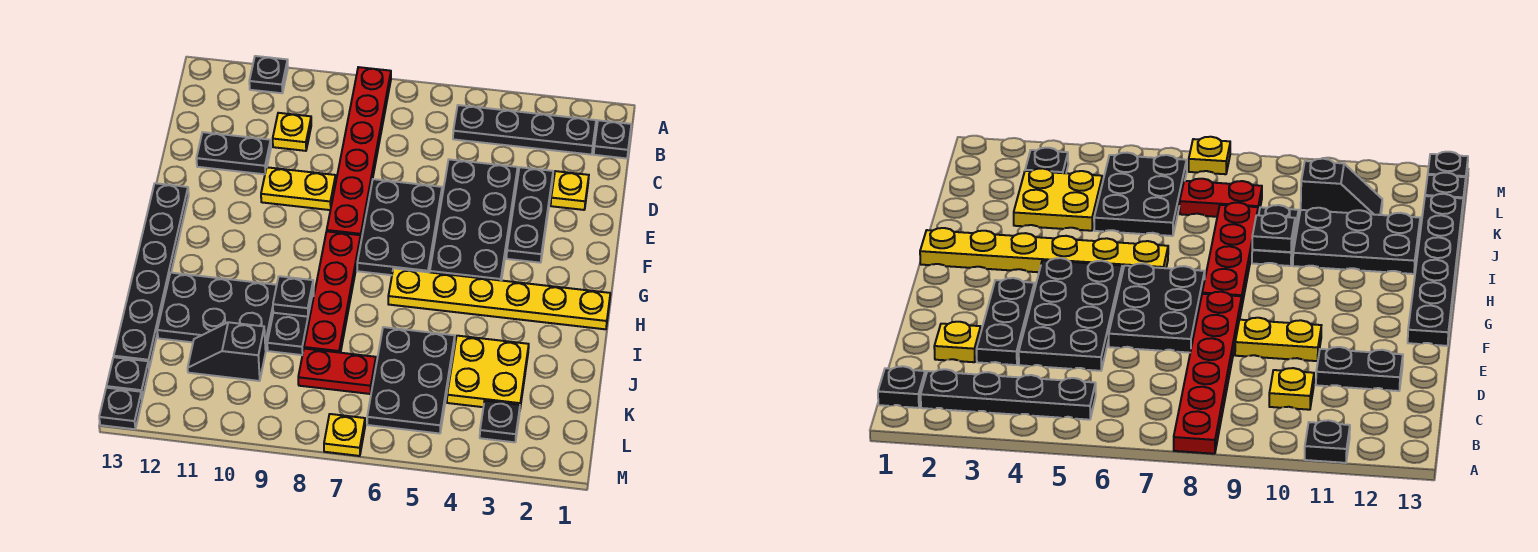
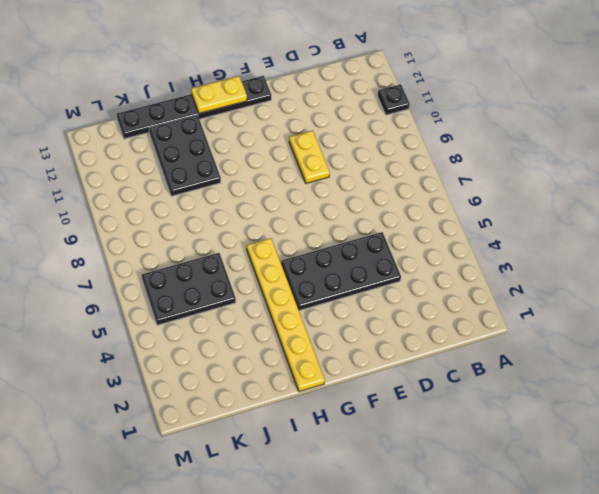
yellow plate G13:H13 level 2 -> none
none -> red plate A8:F8 level 1
none -> black plate B1 level 1
none -> black plate B2:B5 level 1

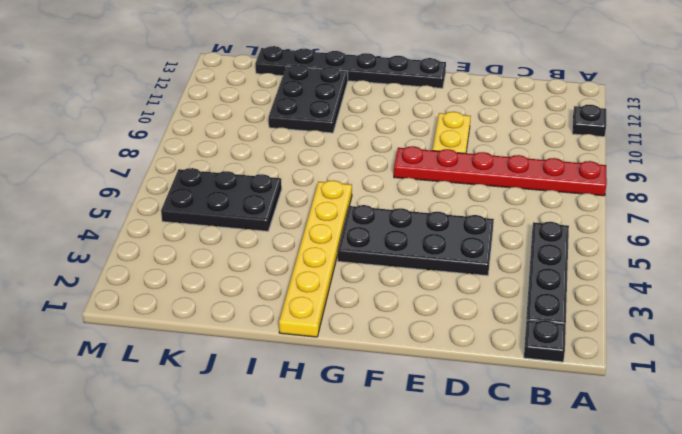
none -> yellow plate C10 level 1
none -> yellow plate D2 level 1
none -> black plate D3:F3 level 1

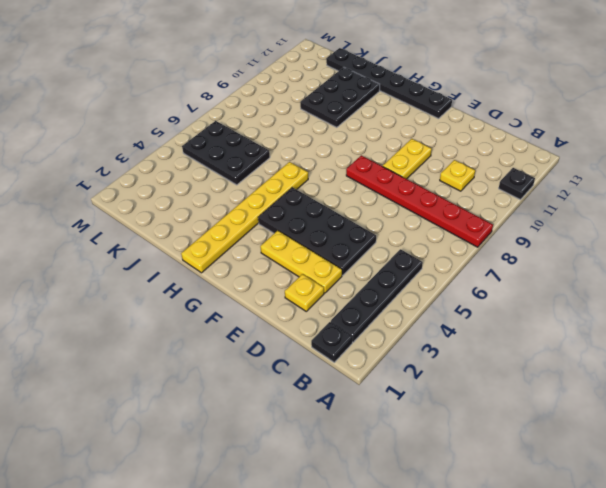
yellow plate D3:F3 level 1 -> black plate D3:F3 level 1
none -> black plate D11:D12 level 1
none -> black plate E6:G7 level 1
none -> red plate G8:J8 level 1

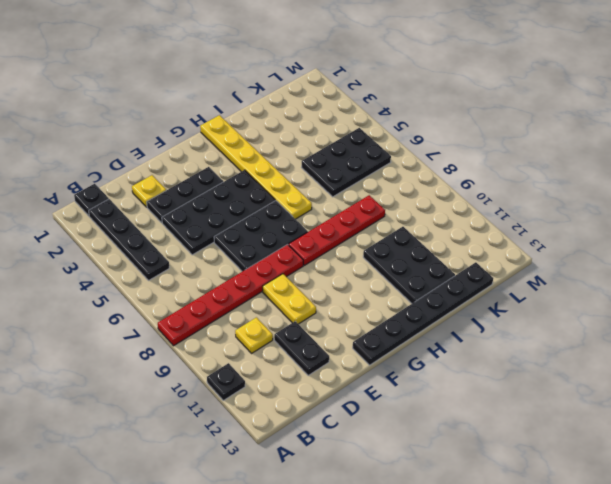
none -> black plate I9:J9 level 1
none -> yellow plate J3:K4 level 1
none -> red plate K7:K8 level 1

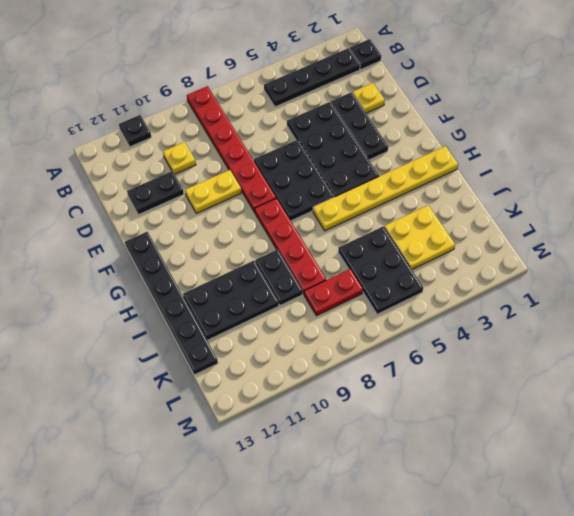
none -> black slope K10:K11 level 1 top 10
none -> black plate L3 level 1
none -> black plate L13 level 1

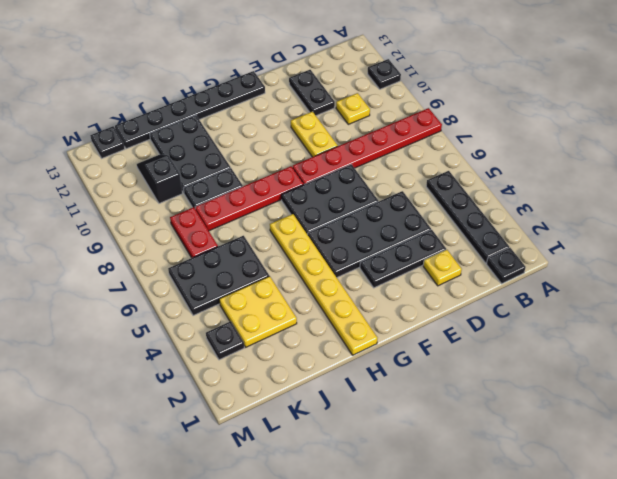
none -> yellow plate M7 level 1
none -> black plate M13 level 1
none -> black plate I9 level 2

